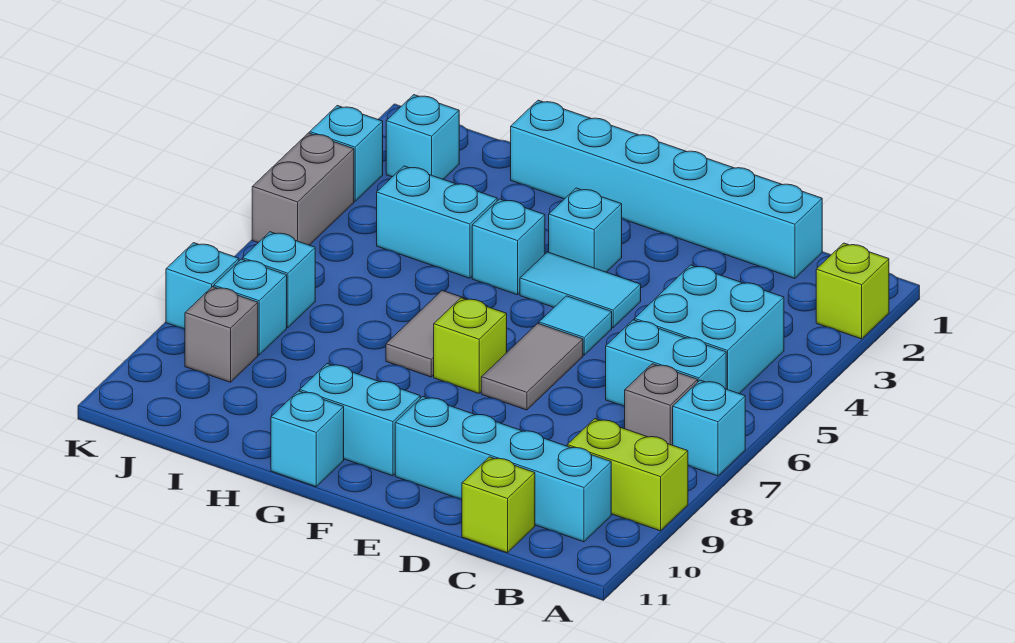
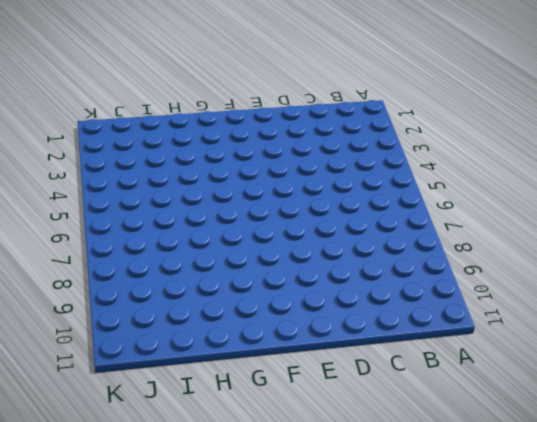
none -> lime brick A2 level 1
none -> cyan brick A7 level 1
none -> lime brick A9:B9 level 1

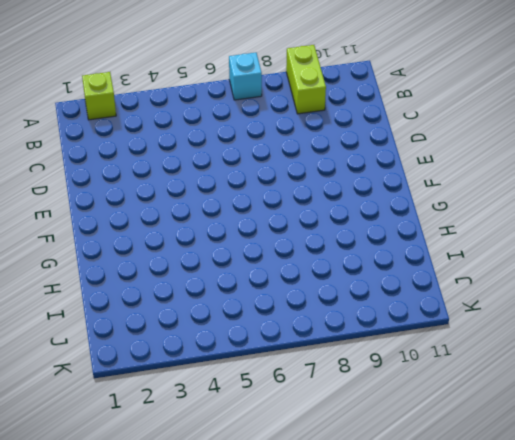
none -> cyan brick B4:C5 level 1
none -> cyan brick B6:C6 level 1
none -> grey brick B7 level 1

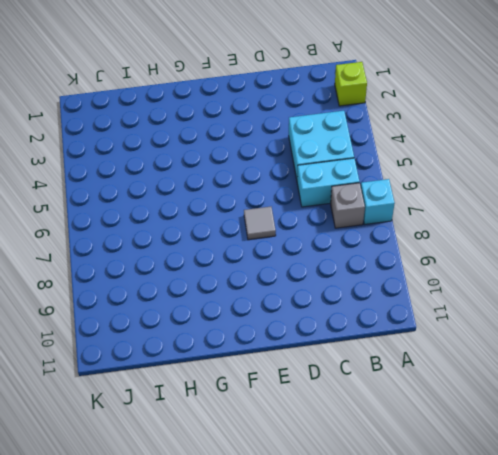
grey tile E7 level 1 -> grey tile E6:E7 level 1
none -> lime brick A9:B9 level 1
none -> cyan brick B10:E10 level 1
none -> cyan brick C1:H1 level 1

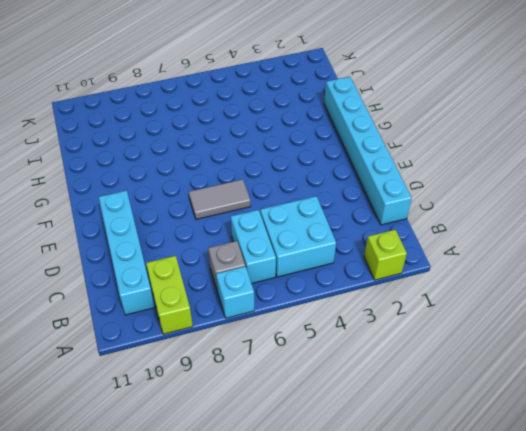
none -> lime brick C11 level 1
none -> cyan tile E4:F4 level 1
none -> cyan tile E5 level 1

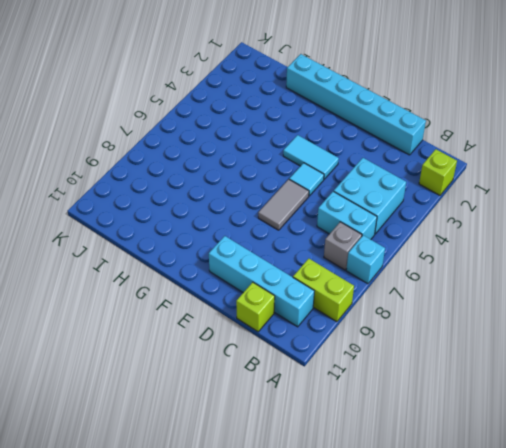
none -> cyan brick F3 level 1
none -> lime brick F7 level 1
none -> cyan brick F10:G10 level 1

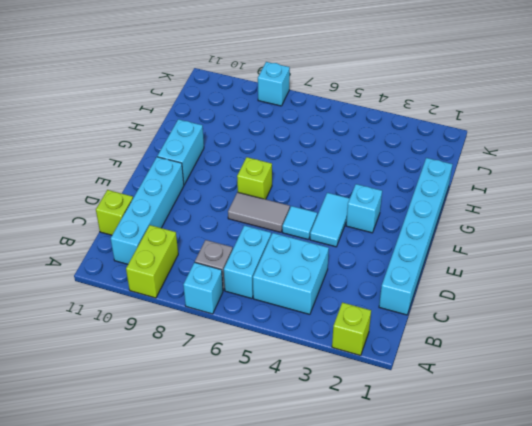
none -> cyan brick G4 level 1
none -> grey tile G6:G7 level 1
none -> cyan brick G11 level 1

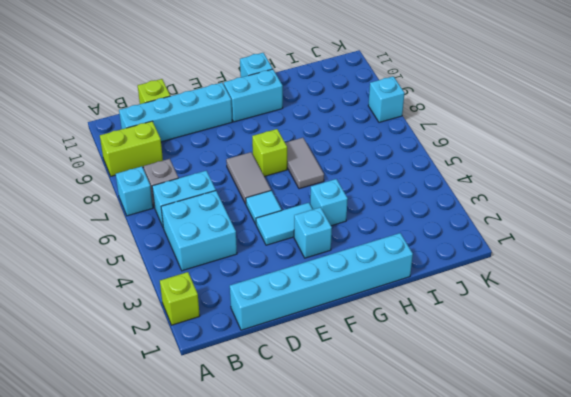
none -> cyan brick H4:I4 level 1
none -> cyan brick J2 level 1
none -> cyan brick J7 level 1

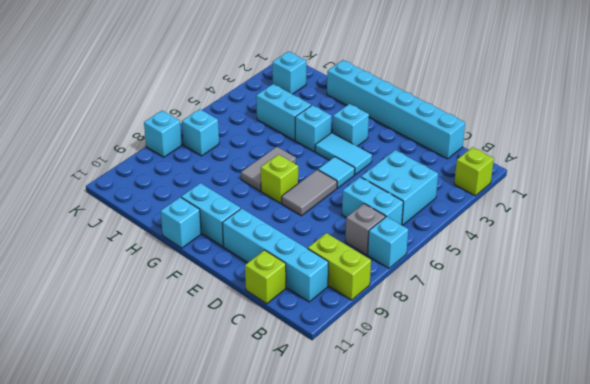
none -> cyan brick J8 level 1
none -> grey brick J9 level 1
none -> cyan brick K3 level 1

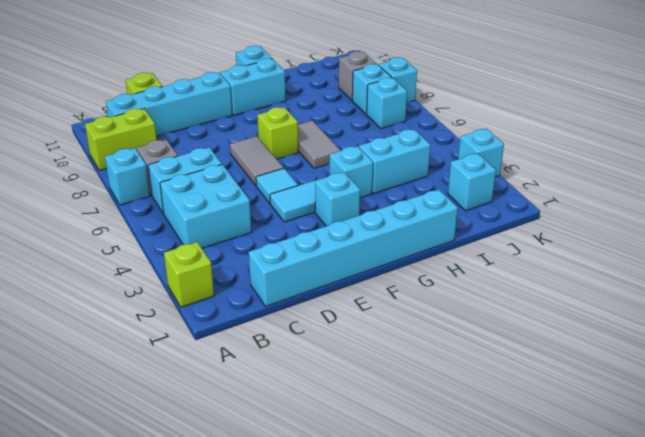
none -> grey brick K4:K5 level 1

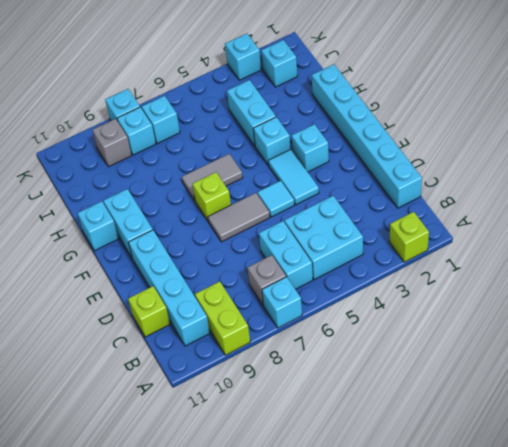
none -> grey brick K4:K5 level 1

